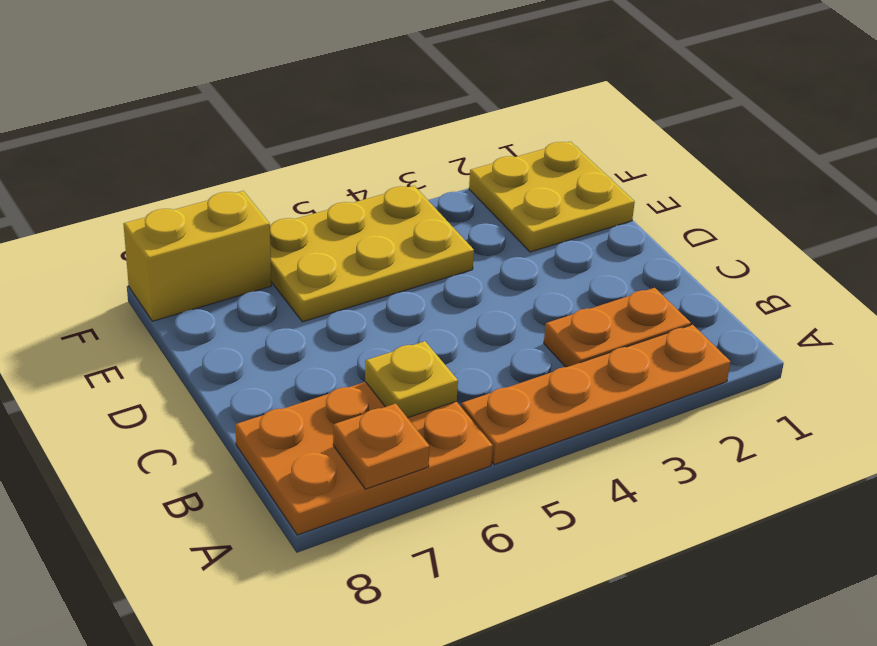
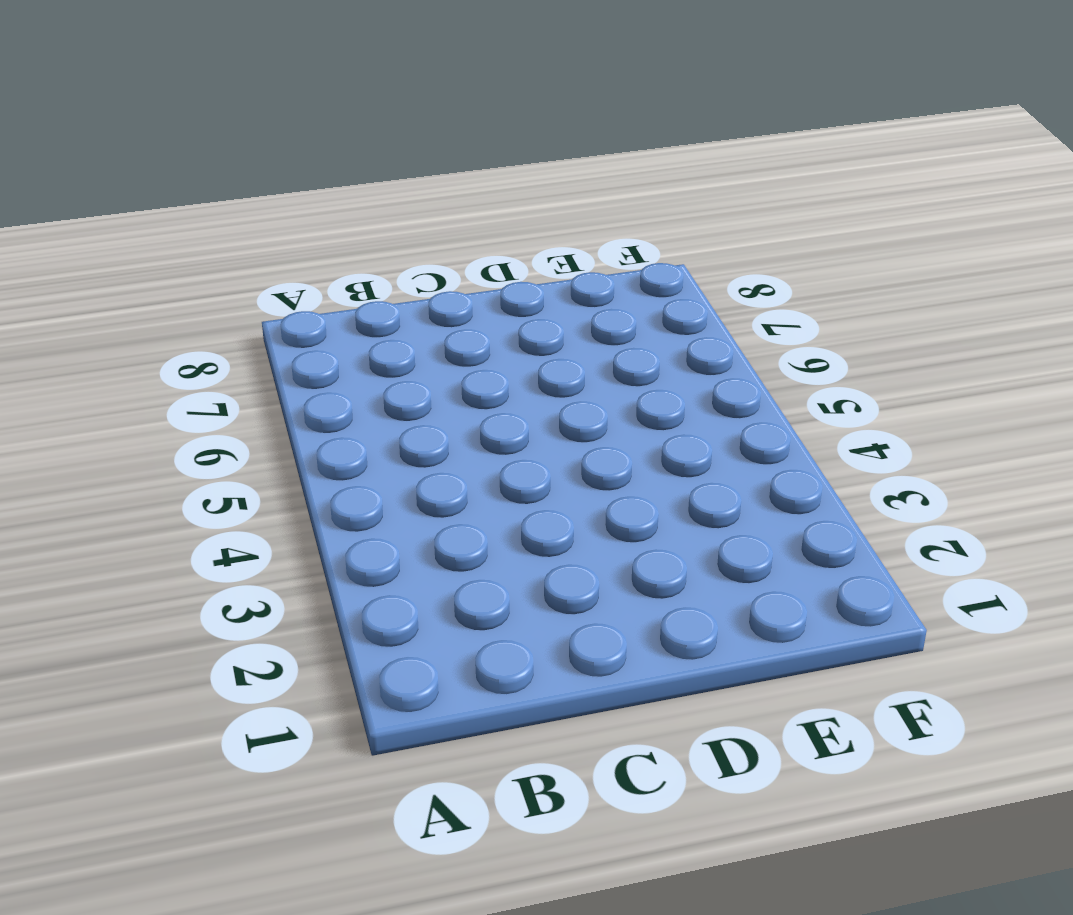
none -> orange plate A2:A5 level 1
none -> orange plate A6:B8 level 1

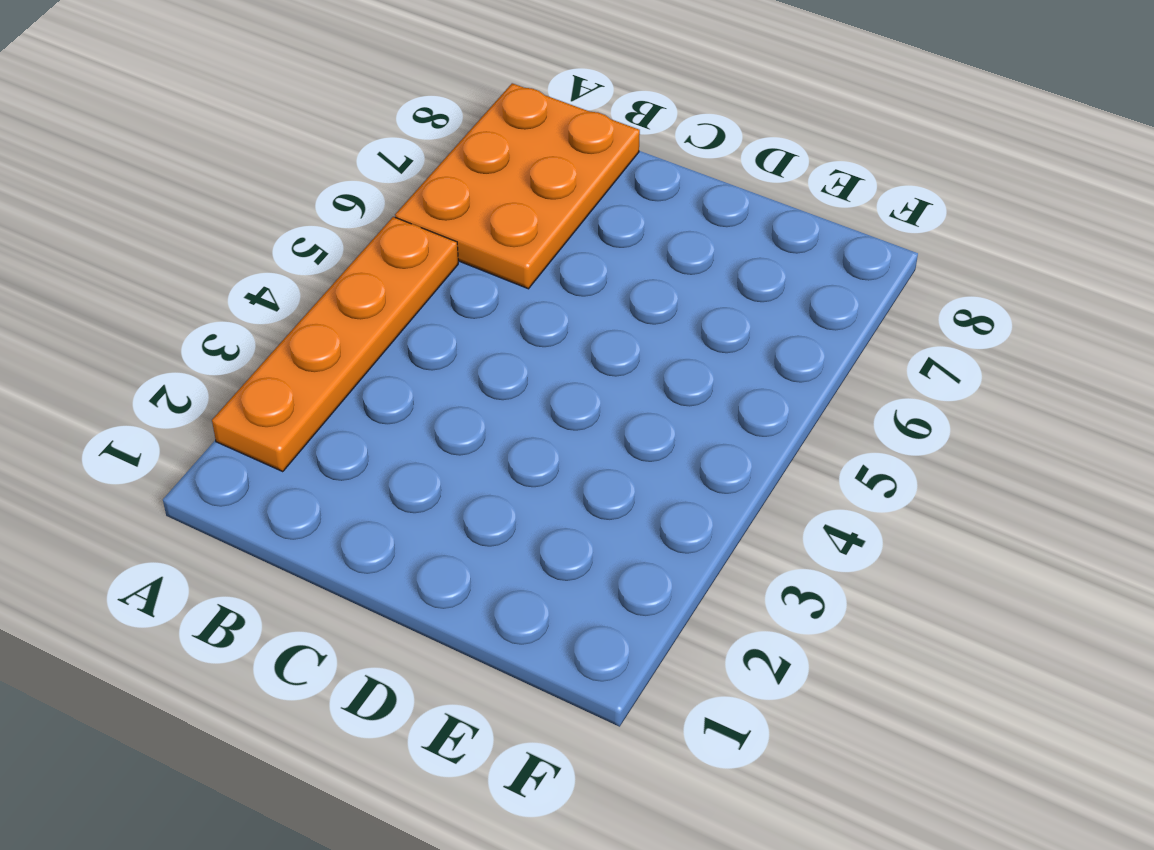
none -> orange plate B2:B3 level 1
none -> yellow plate E1:F2 level 1

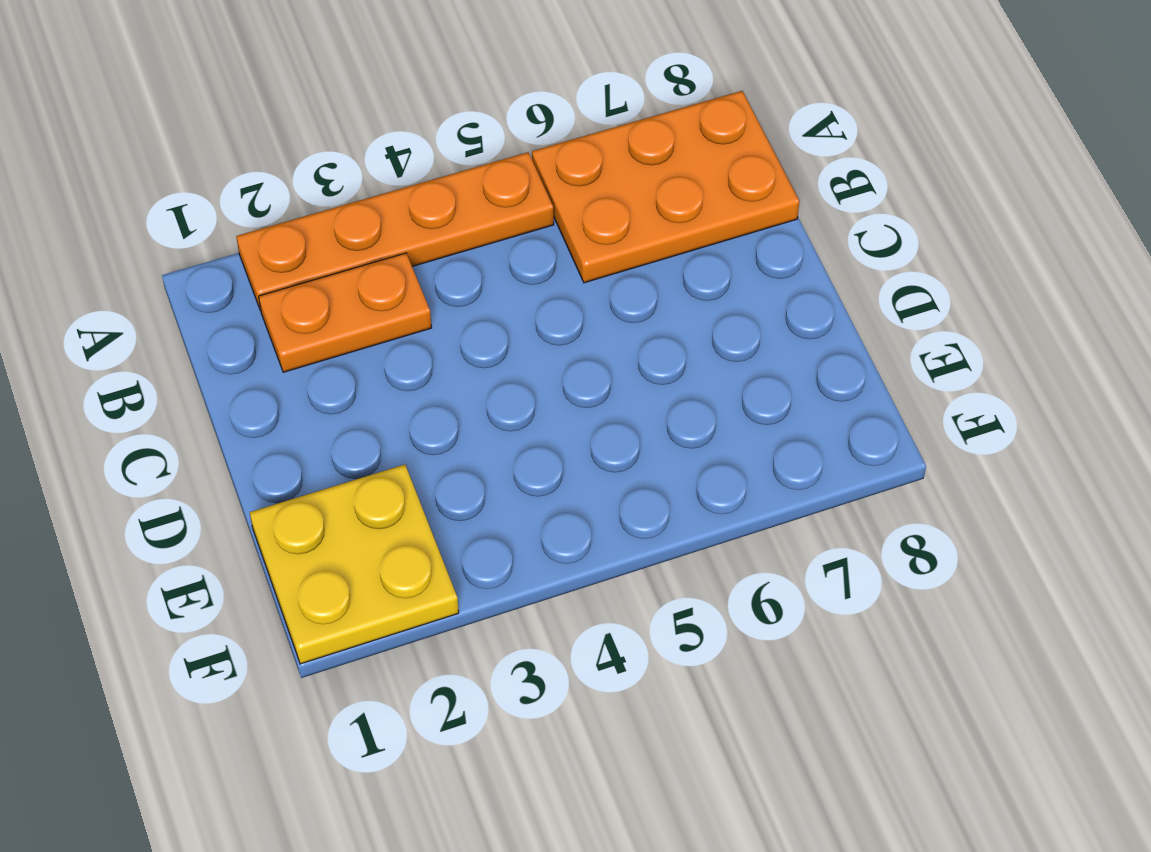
none -> yellow plate E4:F6 level 1
none -> yellow brick F7:F8 level 1

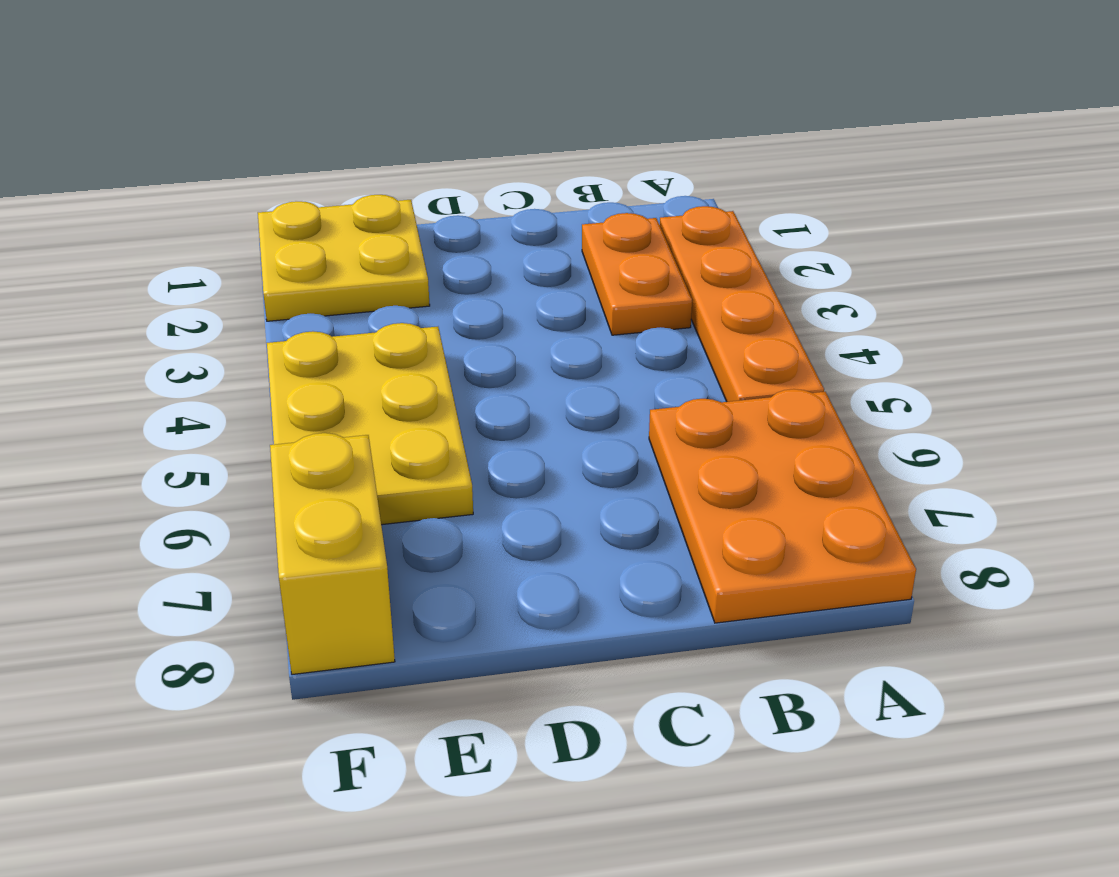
none -> orange plate A7 level 2
none -> yellow plate B6 level 2

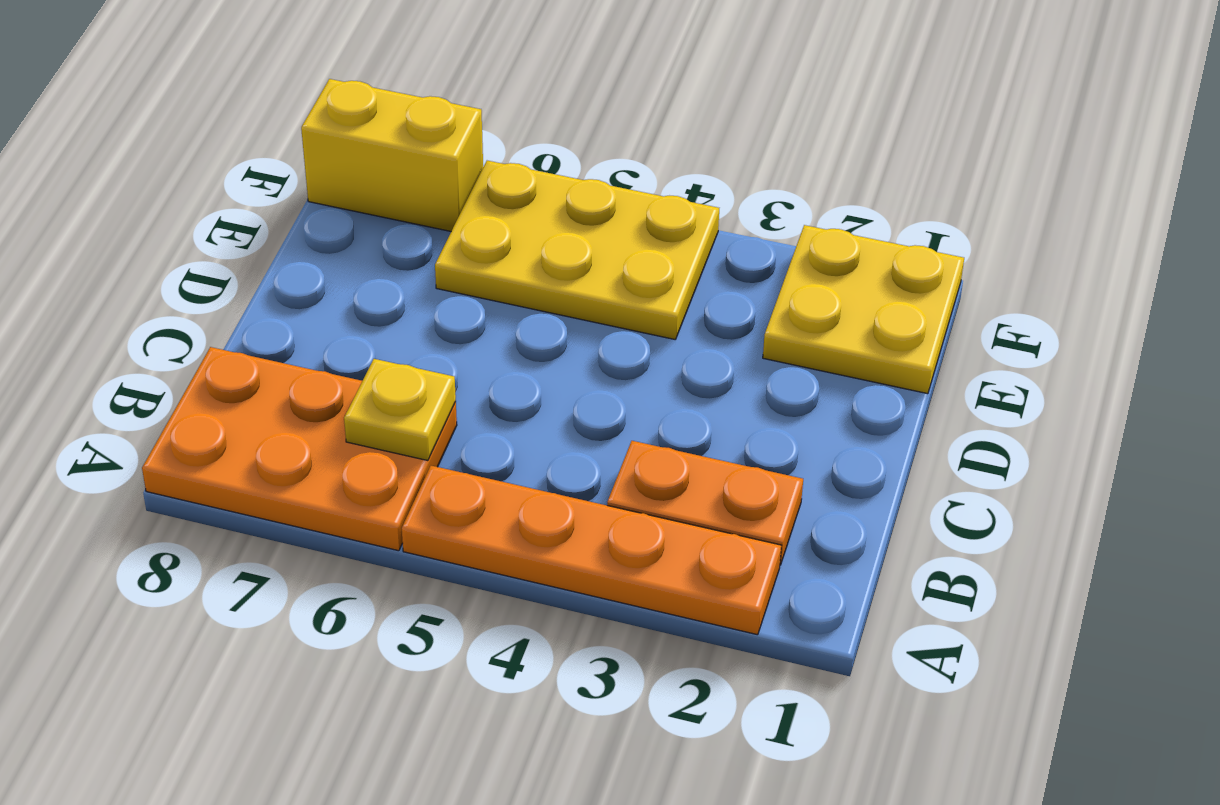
none -> orange plate A7 level 2

